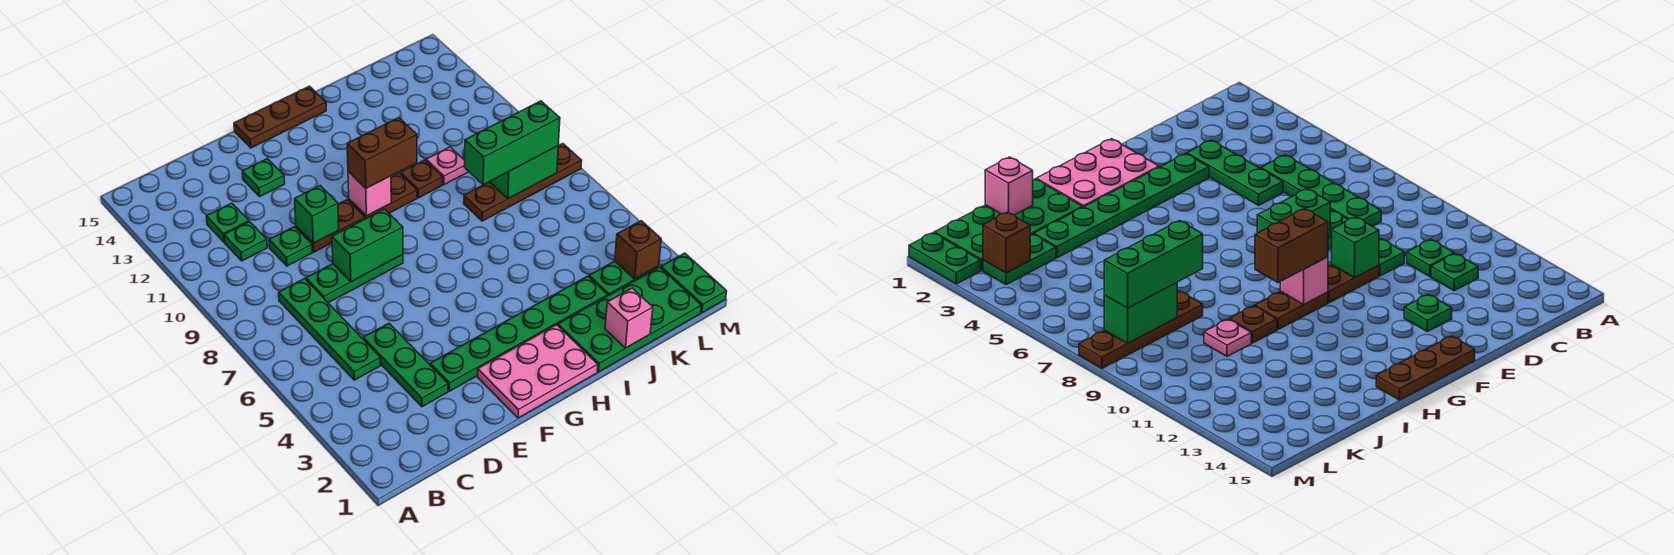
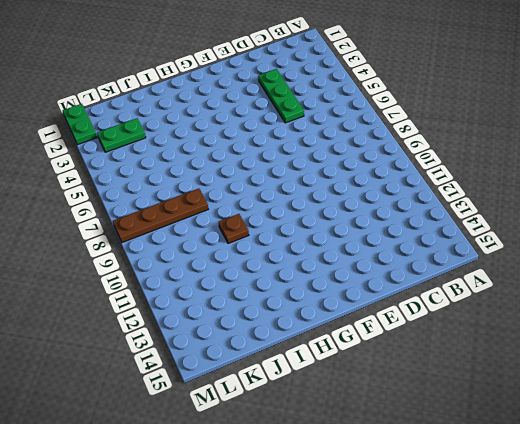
none -> green plate C5:C8 level 1
none -> green plate C11 level 1
none -> green plate C12 level 1

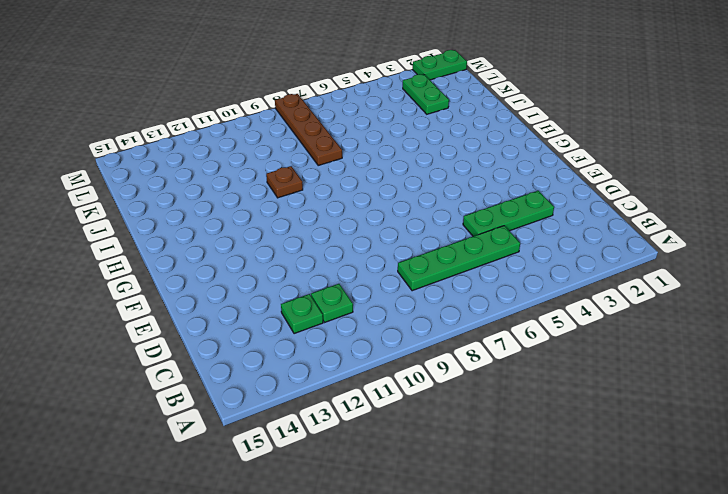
none -> green plate D8:F8 level 1
none -> green plate D10 level 1
none -> green plate E3:J3 level 1

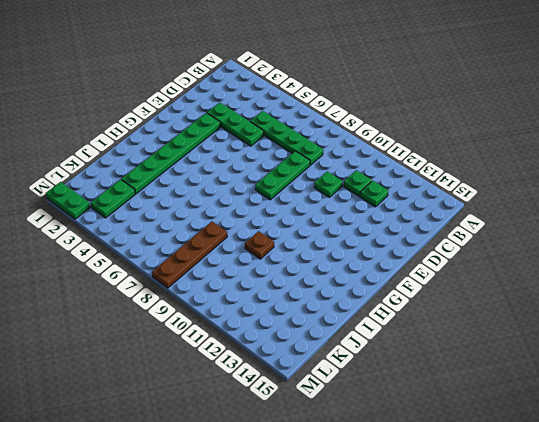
none -> brown plate E10:F10 level 1
none -> green plate E13 level 1
none -> pink plate F1:H2 level 1

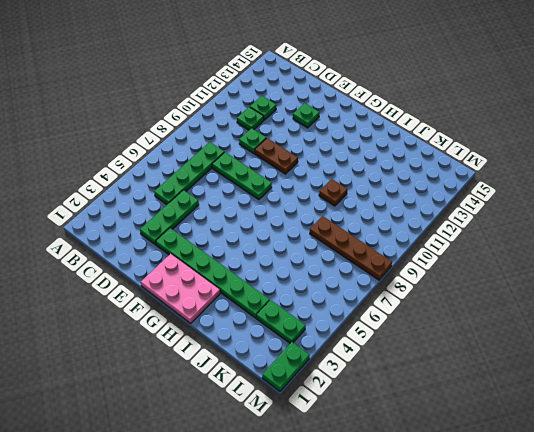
none -> brown plate F15:H15 level 1
none -> brown plate G10:H10 level 1
none -> green plate I1:L2 level 1

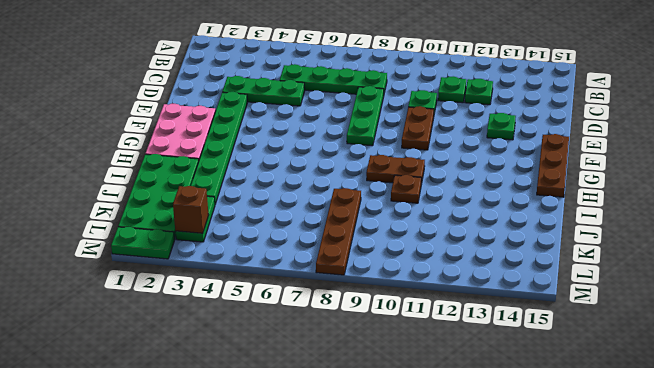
brown plate H9:H10 level 1 -> brown plate G10:H10 level 1
none -> pink plate J10 level 1
none -> green brick E8:F8 level 2
none -> green brick E10 level 2

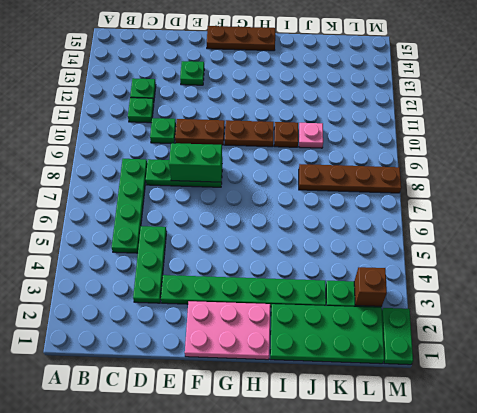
none -> green brick E10 level 2
none -> pink brick G10 level 2
none -> pink brick J1 level 2

